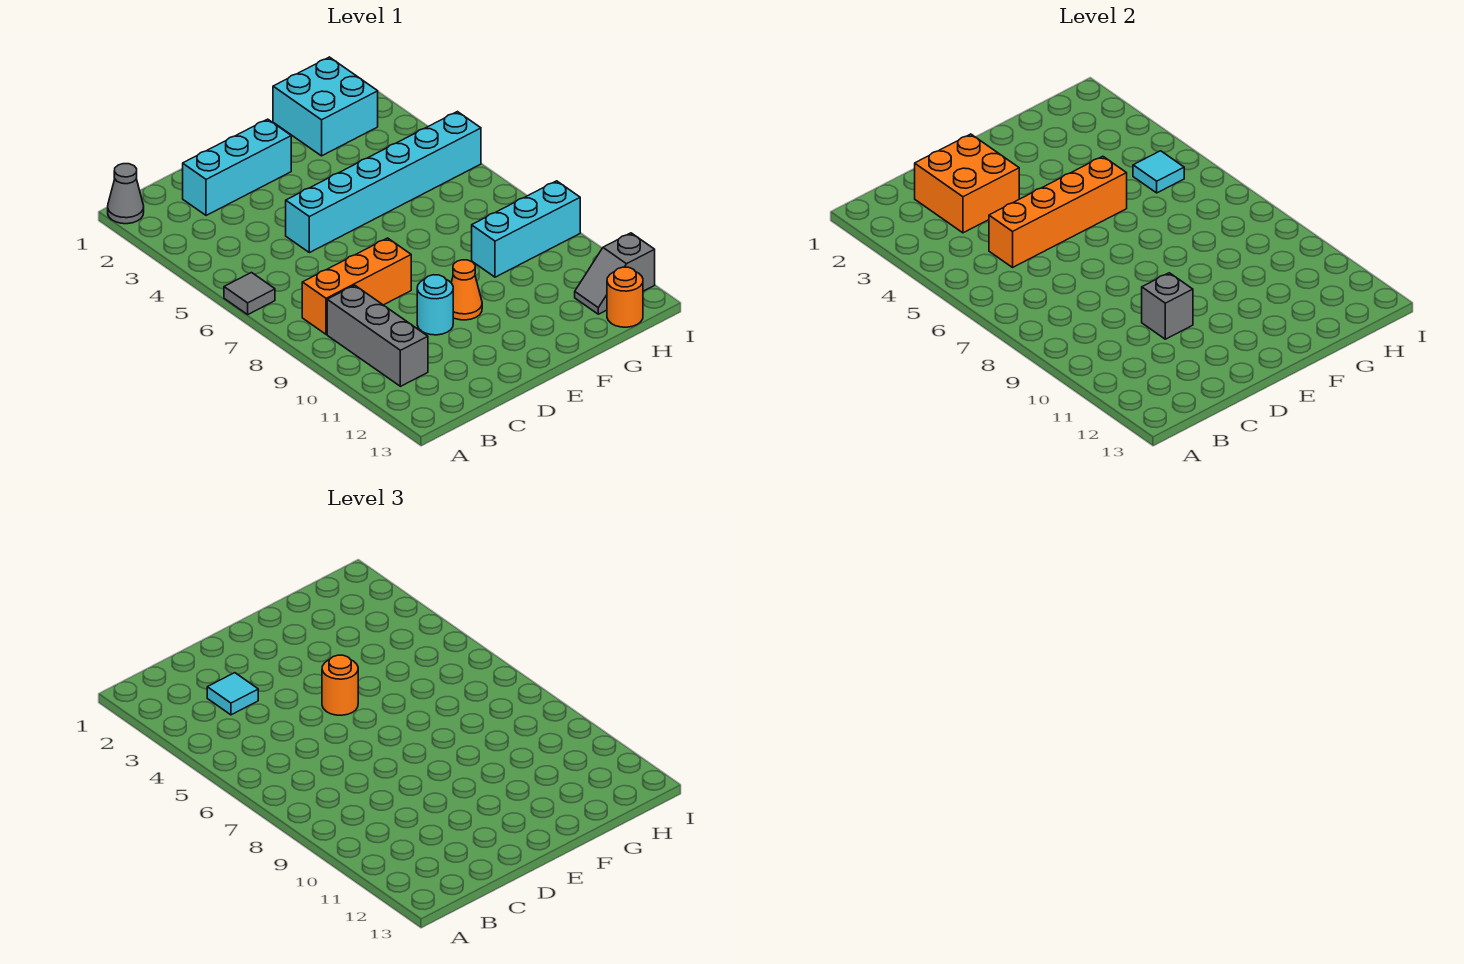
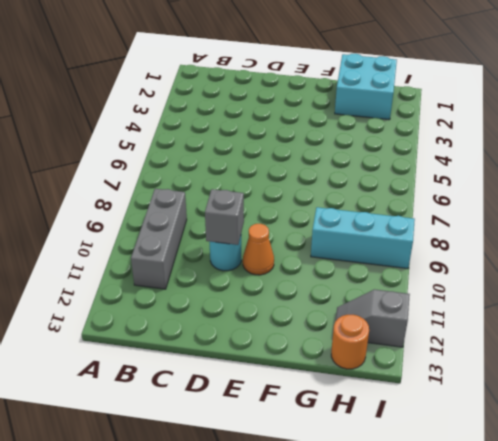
none -> grey cone A1 level 1
none -> grey tile A6 level 1
none -> orange brick B8:D8 level 1

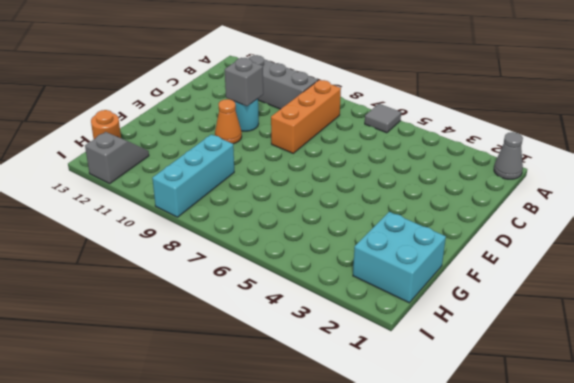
none -> cyan brick C2:E2 level 1
none -> cyan brick D5:I5 level 1
none -> orange brick C2:D3 level 2

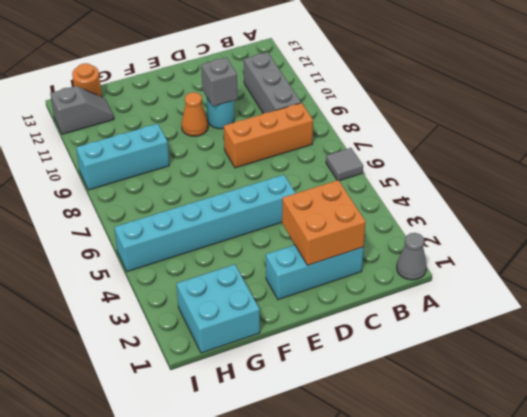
none -> orange brick C5:F5 level 2
none -> cyan tile H5 level 2
none -> cyan tile C3 level 3

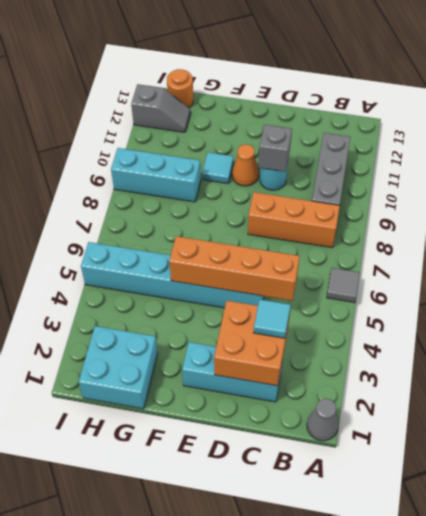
cyan tile F10 level 1 -> cyan tile H5 level 2
none -> orange round brick E5 level 3

